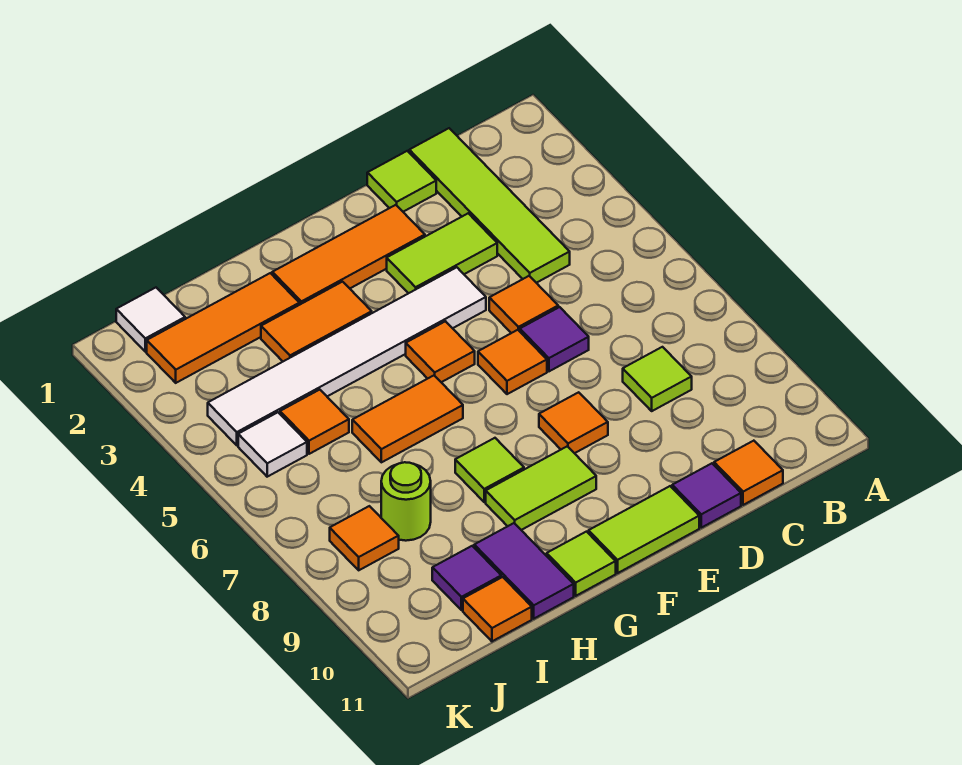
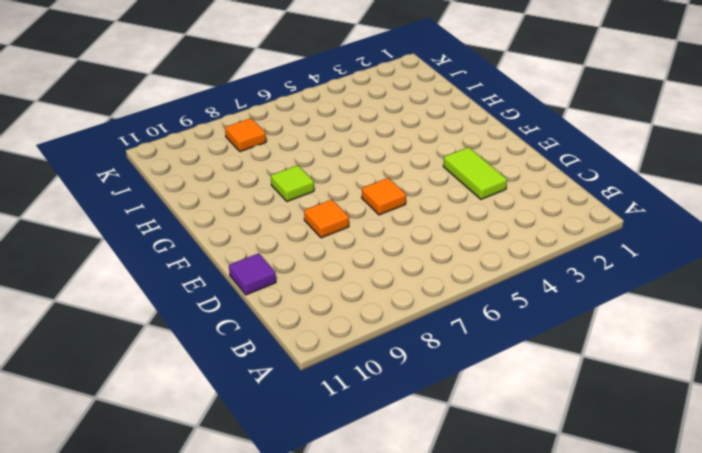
none -> lime tile C1:C4 level 1
none -> lime tile C8 level 1
none -> orange tile C11 level 1

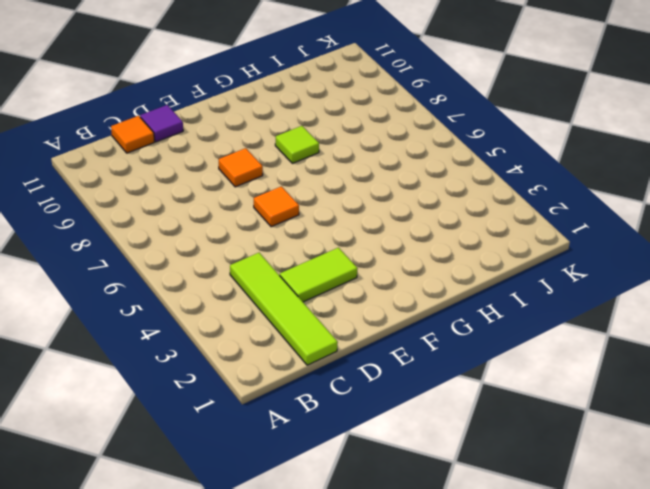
none -> lime tile C8 level 1
none -> lime tile D1 level 1
none -> orange tile D5 level 1

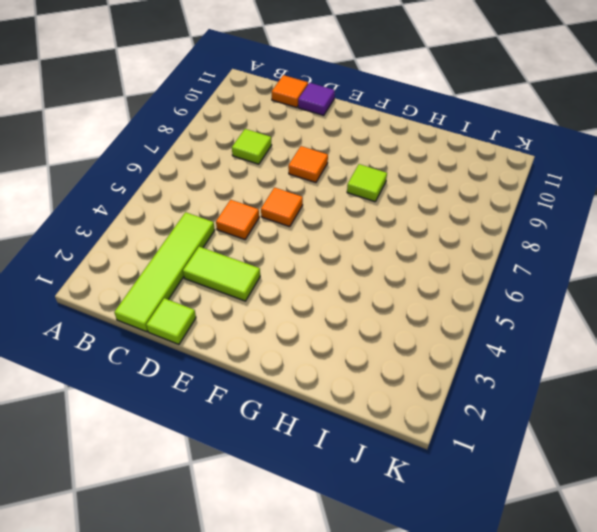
none -> purple tile D6 level 1
none -> orange tile E2:G2 level 1
none -> white tile E4:J4 level 1

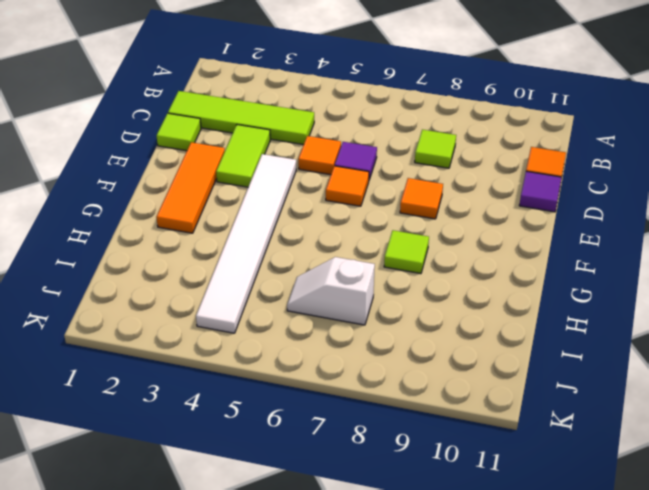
white slope I6:I7 level 1 top 7 -> none
none -> lime tile E11:F11 level 1
none -> orange tile F5 level 1
none -> lime tile F9:G9 level 1

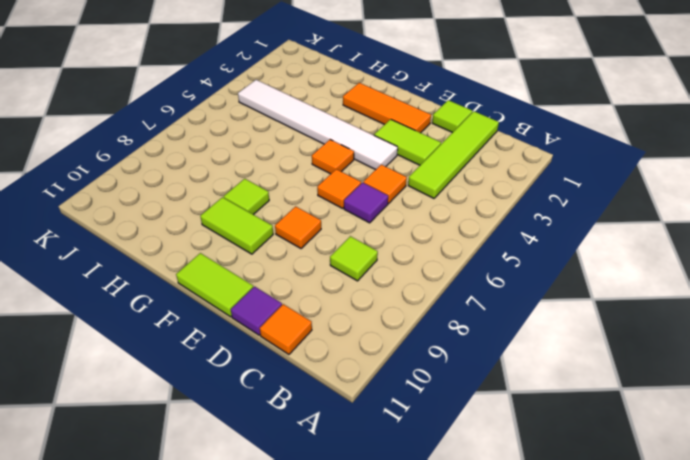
none -> orange tile G3:H3 level 1
none -> orange tile G6:H6 level 1
none -> lime tile G11 level 1

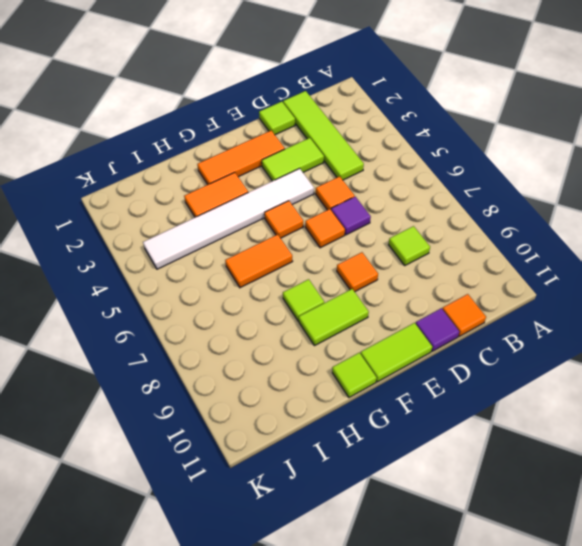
none -> orange tile H2:J2 level 1
none -> purple tile H10:H11 level 1
none -> orange tile I5 level 1

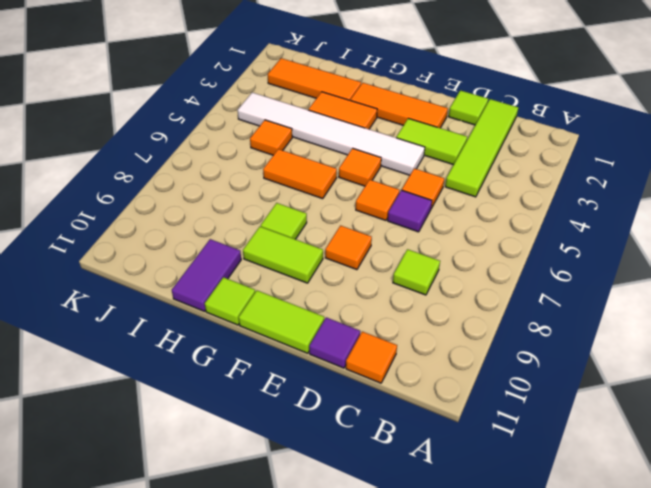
none -> lime round brick I8 level 1
none -> purple tile I10 level 1
none -> orange tile I11 level 1

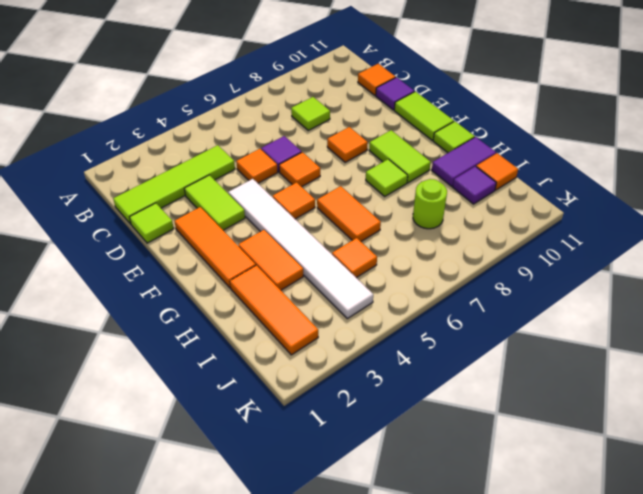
none -> white tile J1 level 1
none -> white tile J5 level 1
none -> orange tile J8 level 1

